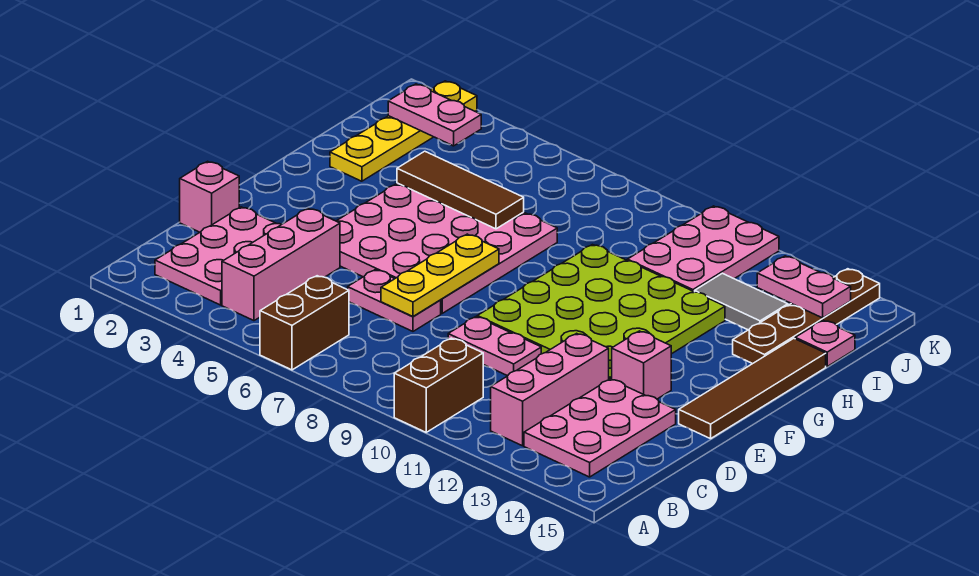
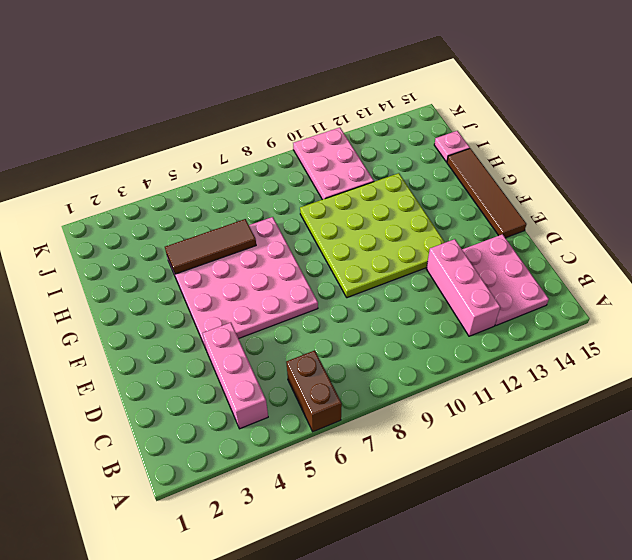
none -> brown brick A10:B10 level 1
none -> pink plate B2:D3 level 1
none -> pink brick D1 level 1

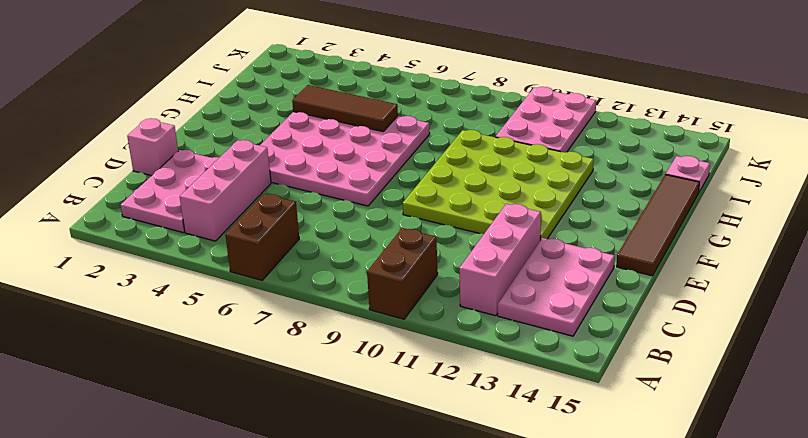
none -> pink plate D6:D7 level 1
none -> pink plate D9:D10 level 1
none -> pink brick E13 level 1

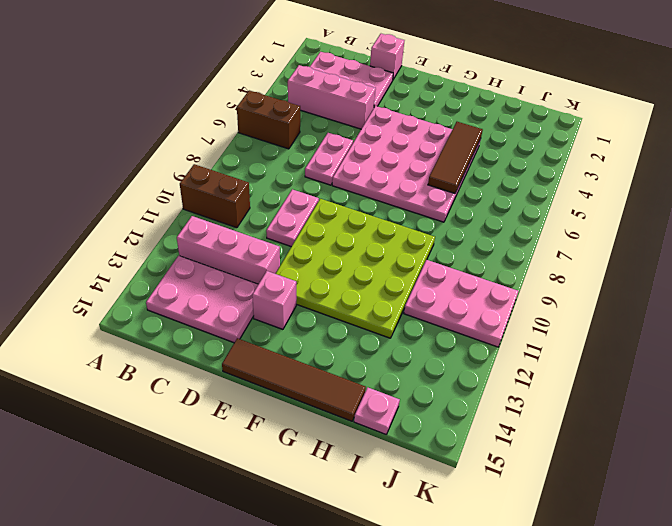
none -> yellow plate H2:K2 level 1
none -> brown plate H14:K14 level 1
none -> grey tile I12:I13 level 1

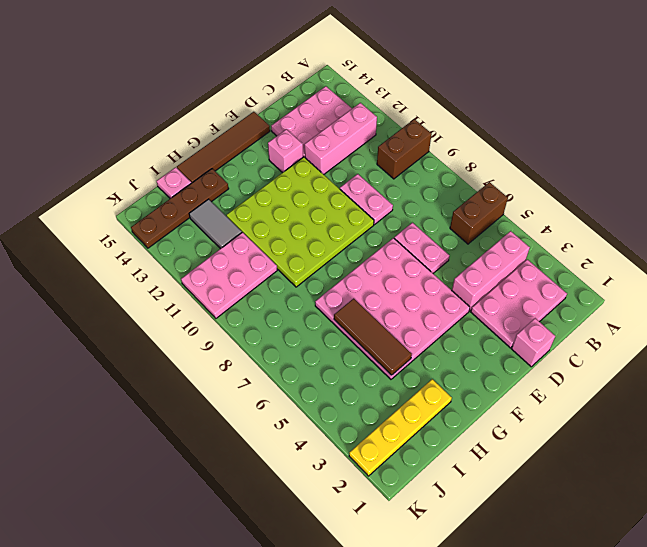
none -> yellow plate D7:F7 level 2
none -> pink plate J2:J3 level 2
none -> pink plate J13:J14 level 2

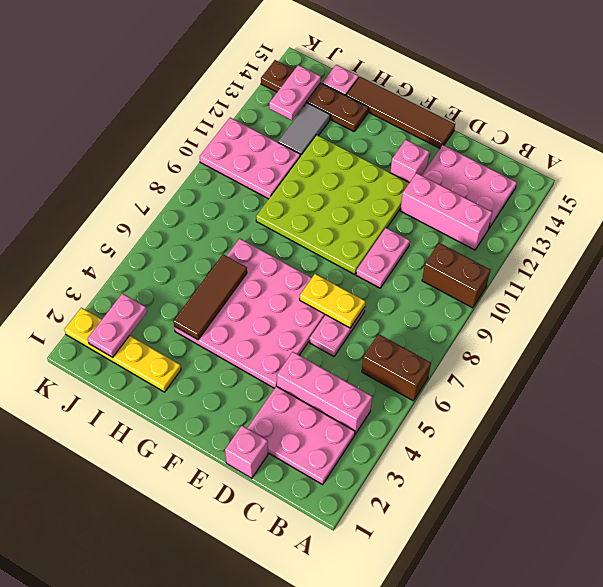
yellow plate D7:E7 level 2 -> yellow plate D7:F7 level 2

